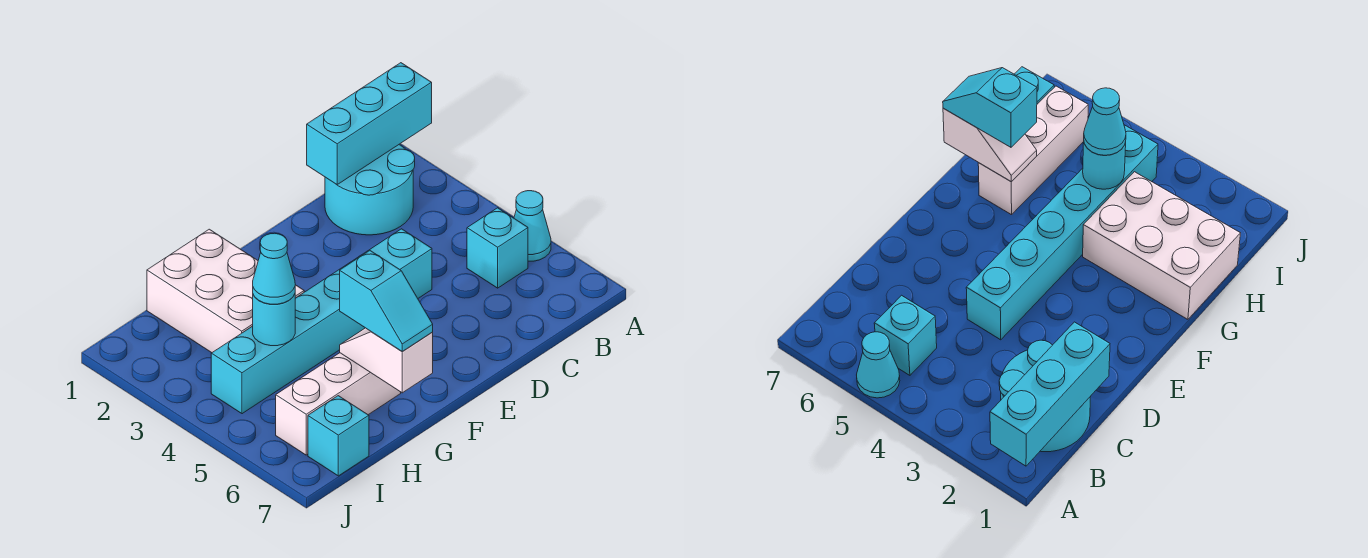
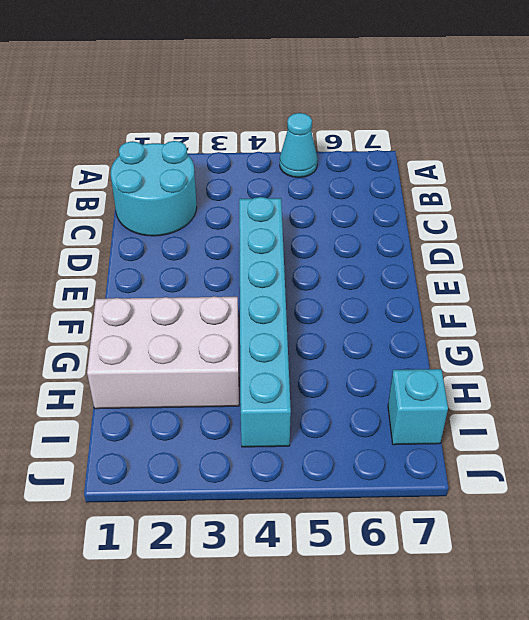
none -> cyan brick B5 level 1
none -> white brick G6:I6 level 1
none -> cyan brick A1:C1 level 2

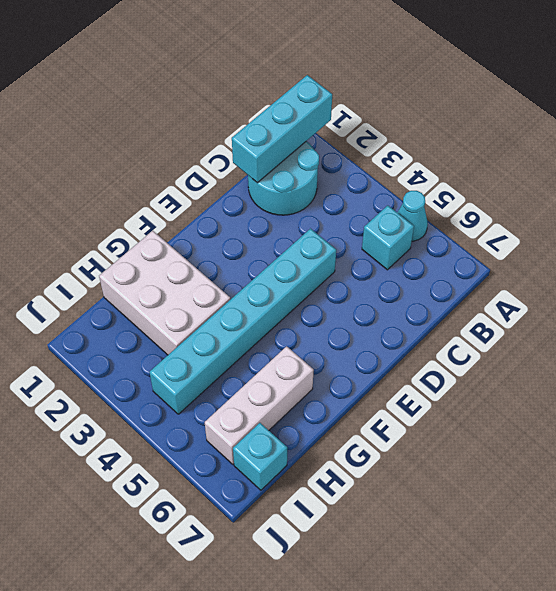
none -> white slope G6:G7 level 2 top 7
none -> cyan round brick H4 level 2
none -> cyan slope G6:G7 level 3 top 6

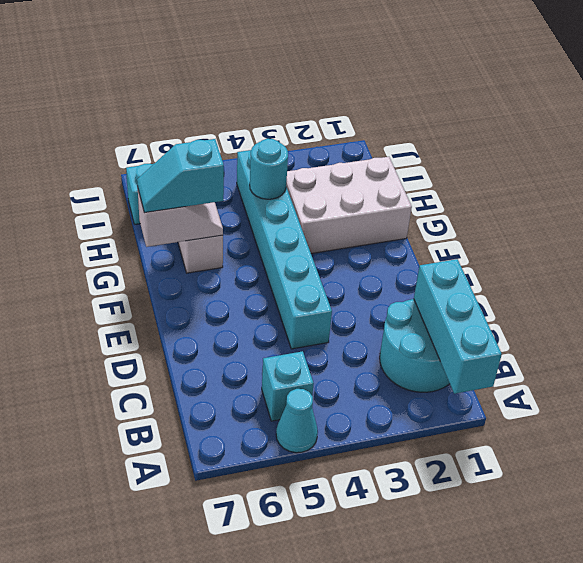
none -> cyan cone H4 level 3

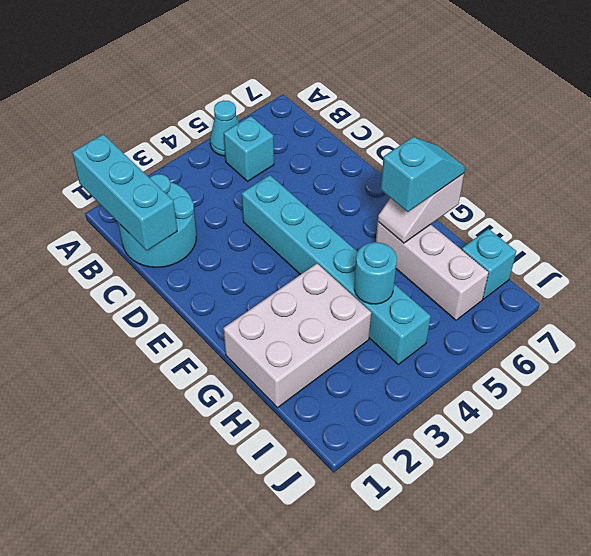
none -> cyan cone H4 level 3

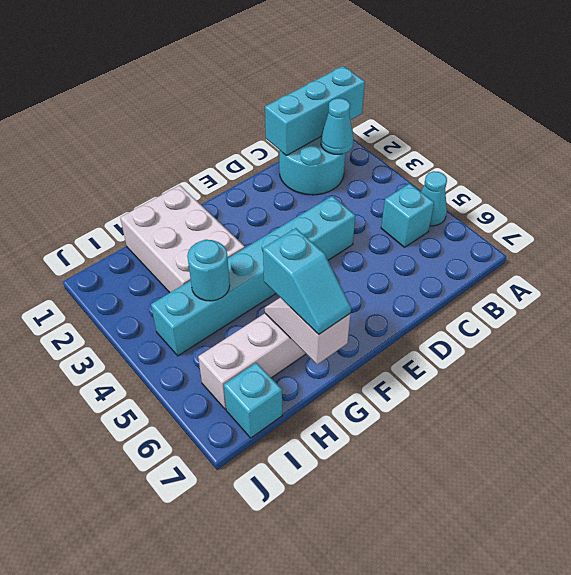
cyan cone B2 level 2 -> cyan cone H4 level 3

